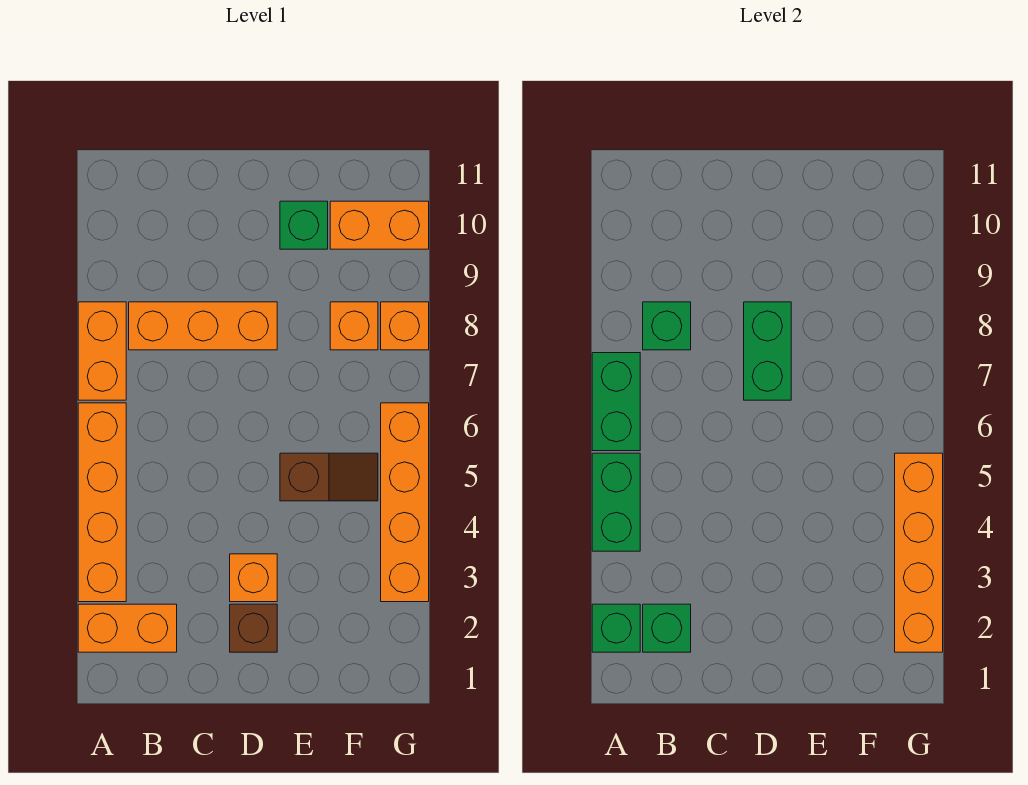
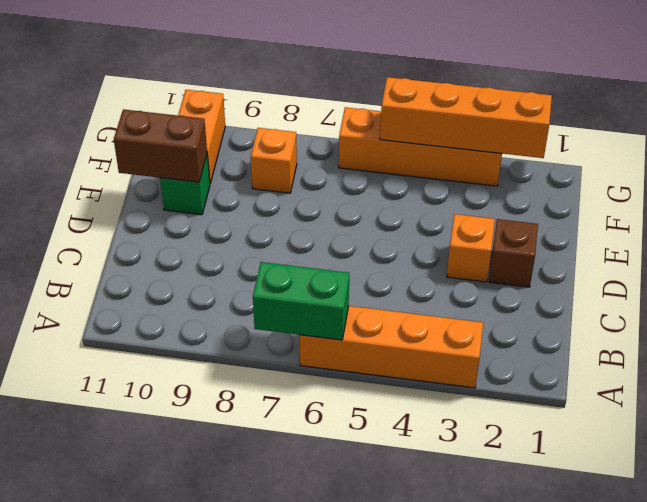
brown brick E10:E11 level 2 -> none
none -> orange brick A2:B2 level 1
none -> orange brick A7:A8 level 1
none -> orange brick B8:D8 level 1

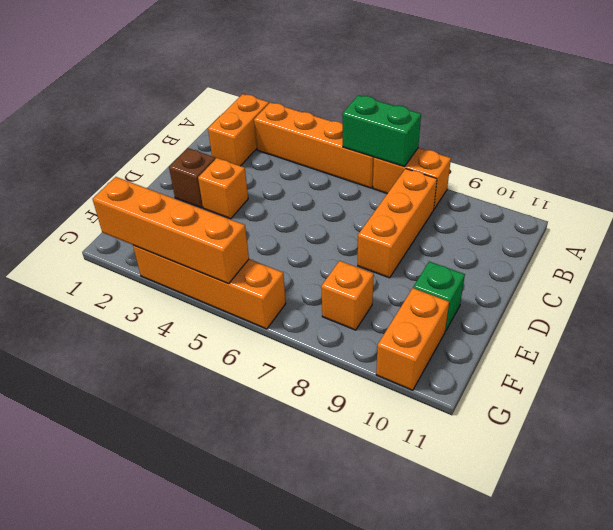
none -> brown slope E5:F5 level 1 top E
none -> orange brick G8 level 1
none -> green brick A2 level 2

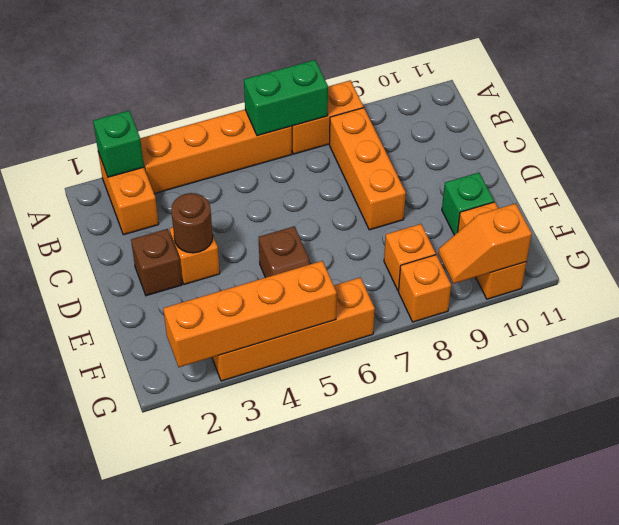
brown round brick D3 level 2 -> none
orange slope G9:G10 level 2 top 10 -> none
none -> green brick A4:A5 level 2
none -> green brick B2 level 2
none -> green brick B8 level 2

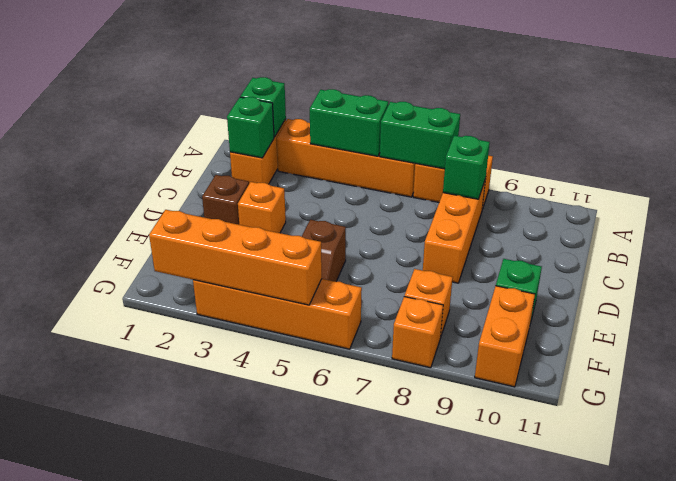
none -> green brick D7:D8 level 2

